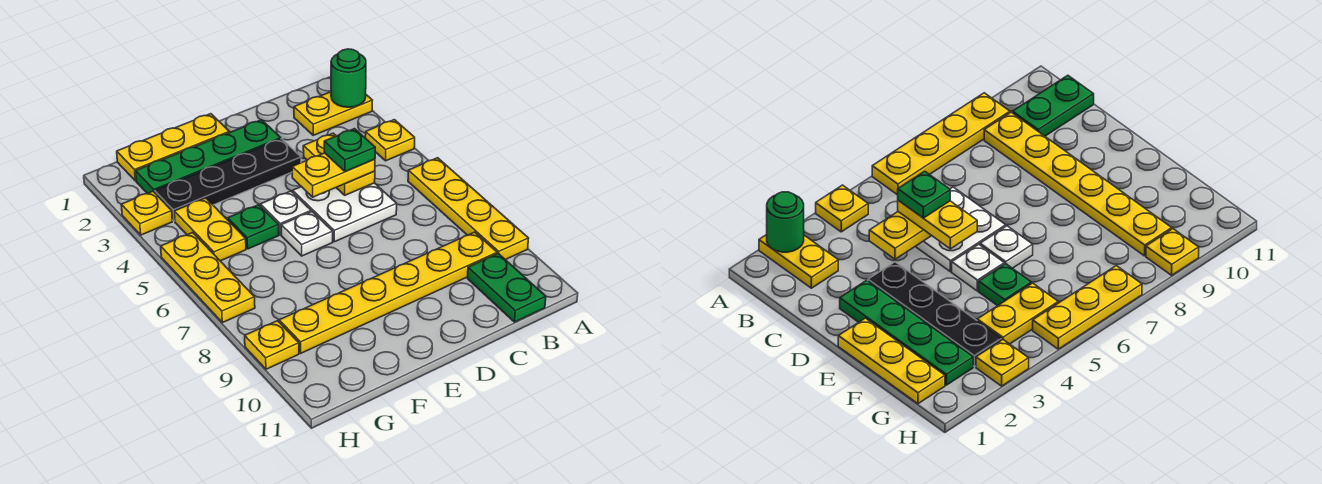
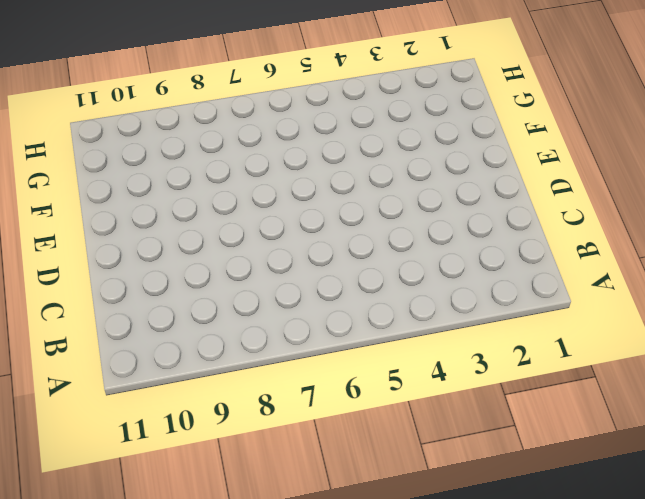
none -> yellow plate A2:B2 level 1
none -> yellow plate A4 level 1
none -> yellow plate A6:A9 level 1

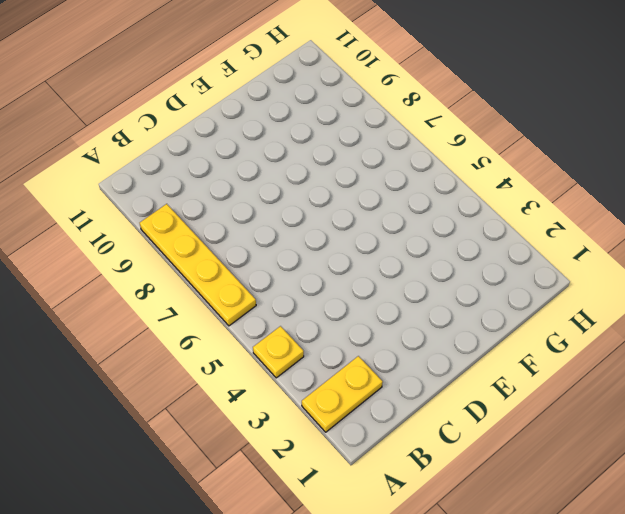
none -> yellow plate B9:G9 level 1
none -> green plate B10:B11 level 1
none -> white plate C5:D6 level 1

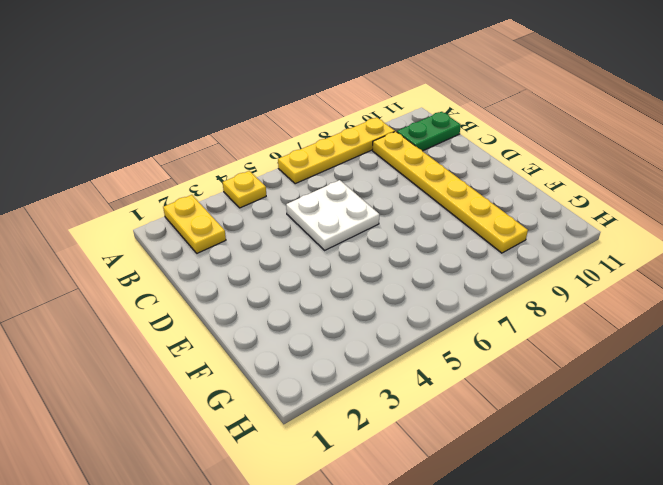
none -> green plate D2:G2 level 1
none -> black plate D3:G3 level 1
none -> yellow plate E1:G1 level 1

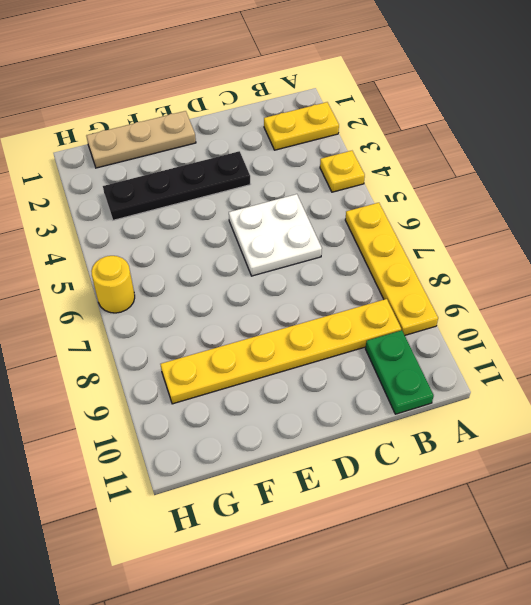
tan plate E1:G1 level 1 -> yellow plate E1:G1 level 1
yellow round brick H6 level 1 -> yellow plate H5:H7 level 1
none -> green plate D2:G2 level 1
none -> white plate E5 level 1
none -> white plate E6 level 1

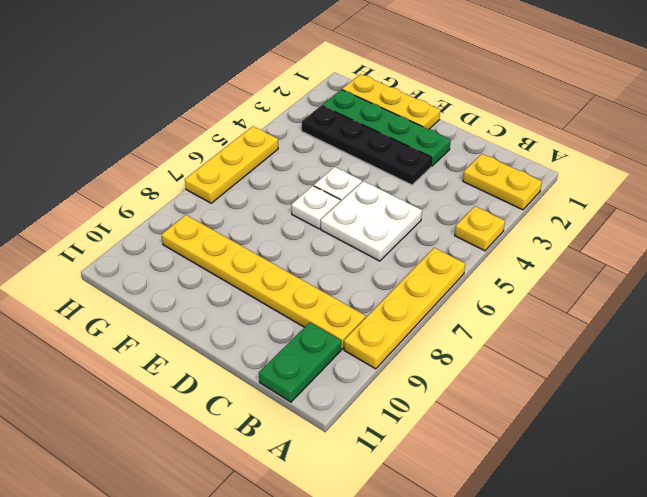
none -> green plate F5 level 1
none -> yellow plate G4:G5 level 1
none -> yellow plate H3 level 1

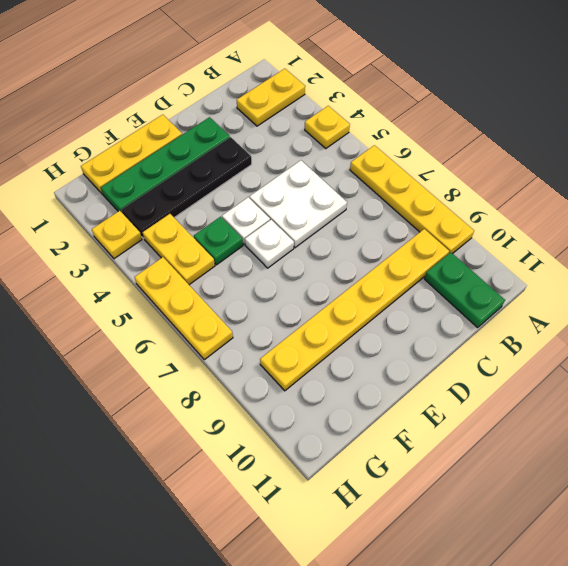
none -> yellow plate H9 level 1
none -> green round brick A2 level 2
none -> yellow plate C4:C5 level 2

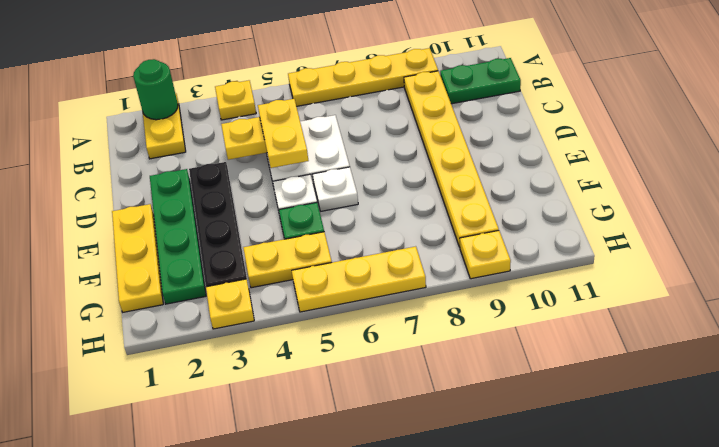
none -> green plate C5 level 4

